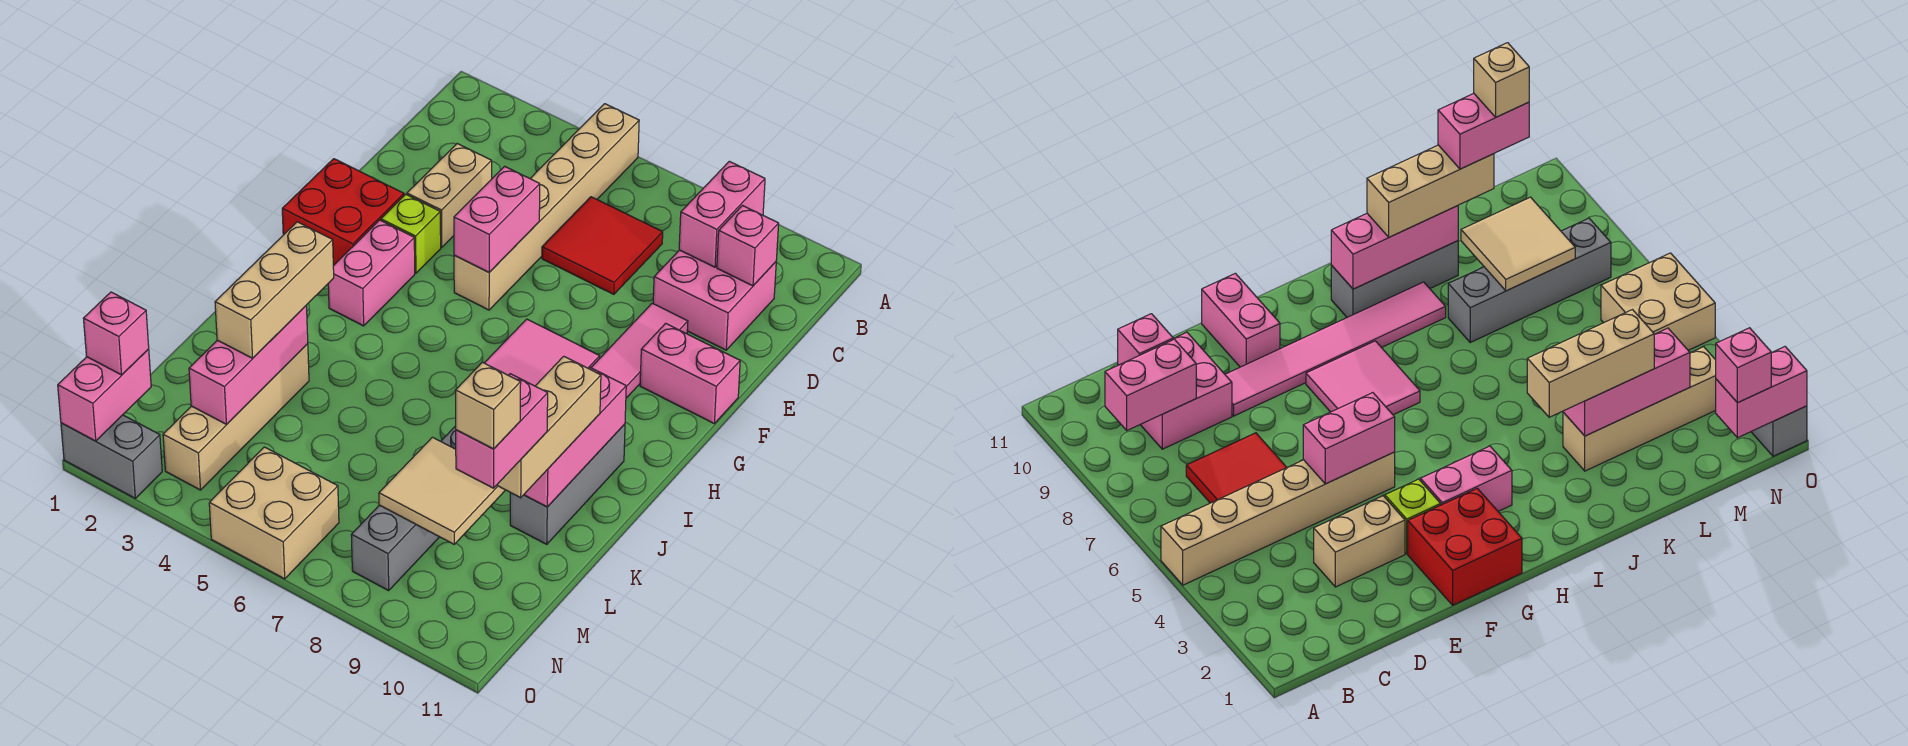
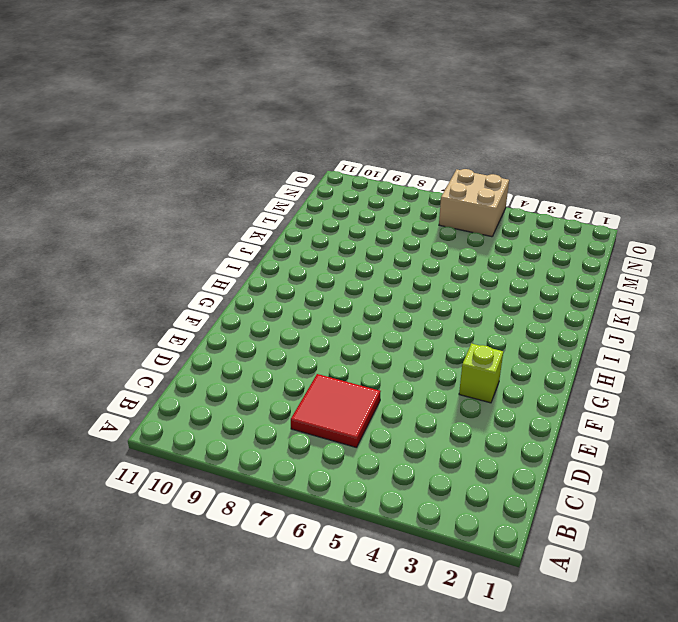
none -> tan brick A5:F5 level 1
none -> pink brick C9:D10 level 1
none -> tan brick D3:E3 level 1

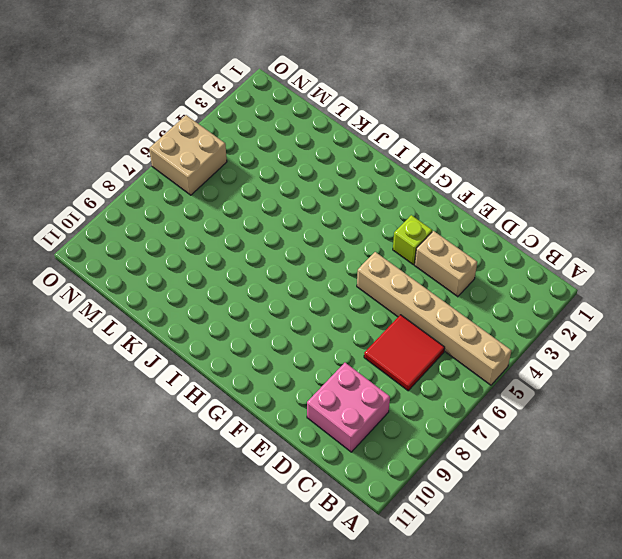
none -> pink tile E9:J9 level 1
none -> red brick F1:G2 level 1
none -> pink brick F10:F11 level 1

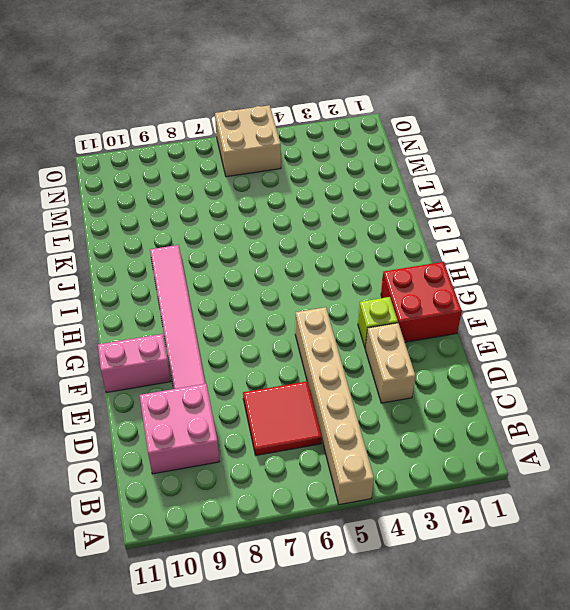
none -> pink brick G3:H3 level 1
none -> pink tile G7:H8 level 1
none -> grey brick I10:K10 level 1

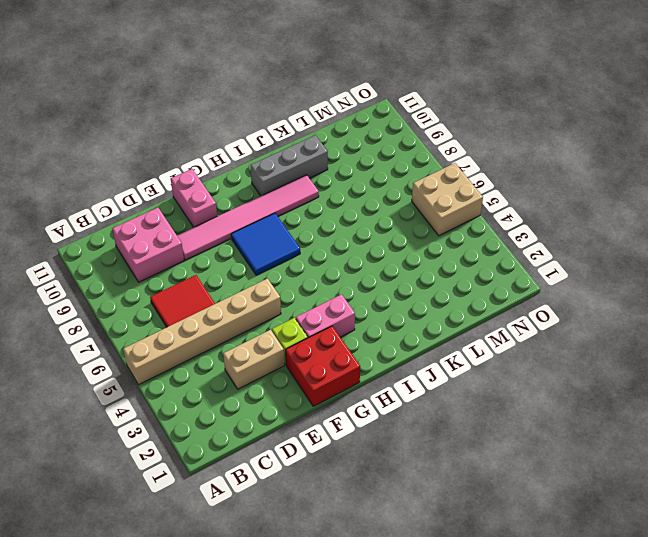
blue tile G7:H8 level 1 -> pink tile G7:H8 level 1
none -> tan brick K3:N3 level 1
none -> grey brick K8:N8 level 1
none -> grey brick O1:O2 level 1

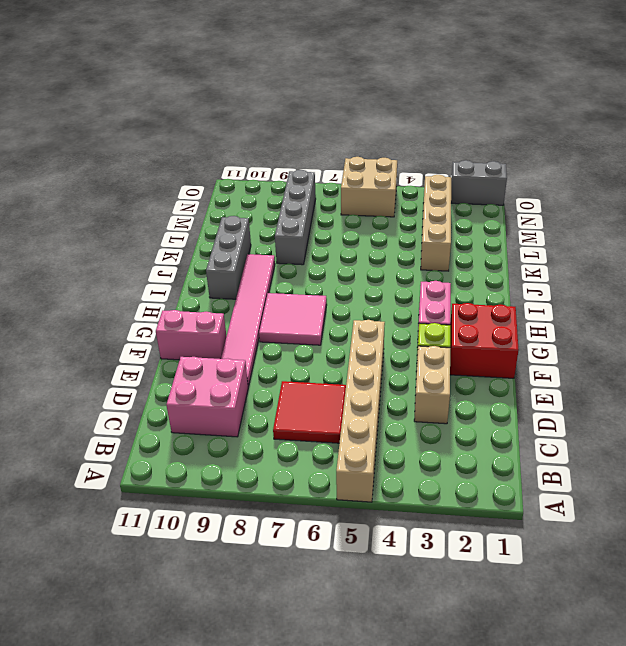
none -> pink brick B9:C9 level 2
none -> pink brick C10 level 2
none -> pink brick E5:F5 level 2

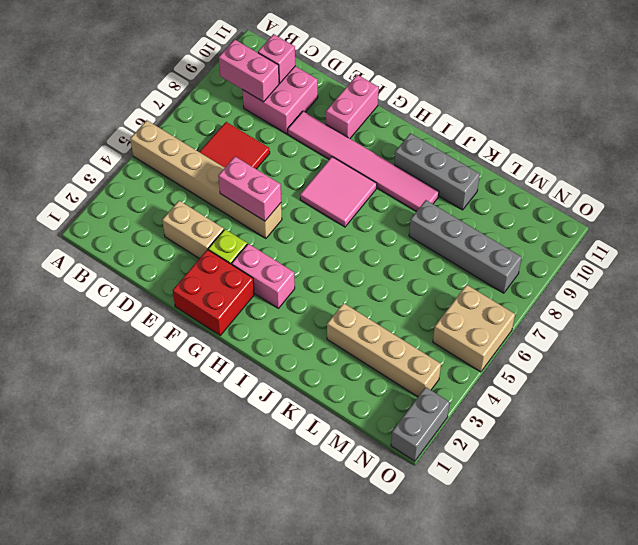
none -> pink brick I10:K10 level 2
none -> pink brick K3:M3 level 2
none -> tan tile L8:M9 level 2

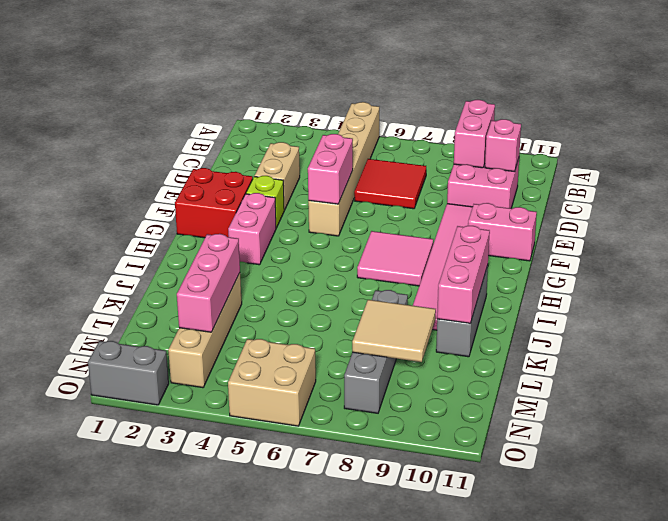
none -> pink brick N1:O1 level 2
none -> tan brick J3:L3 level 3
none -> tan brick J10:L10 level 3

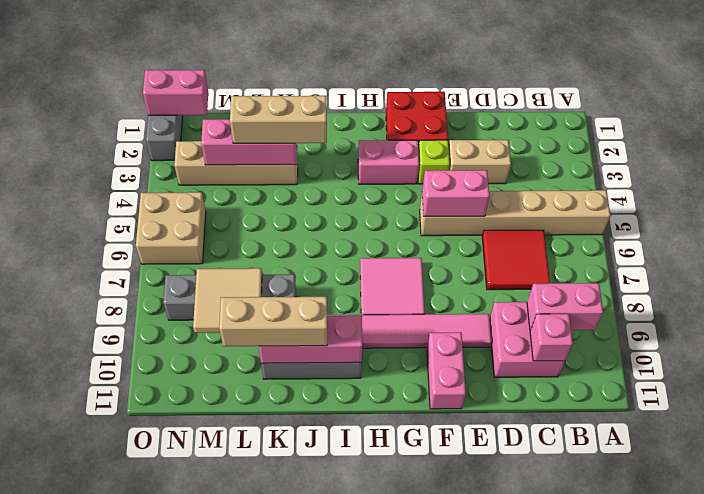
none -> pink brick N1 level 3
none -> pink brick L10:M10 level 4
none -> tan brick M10 level 5

